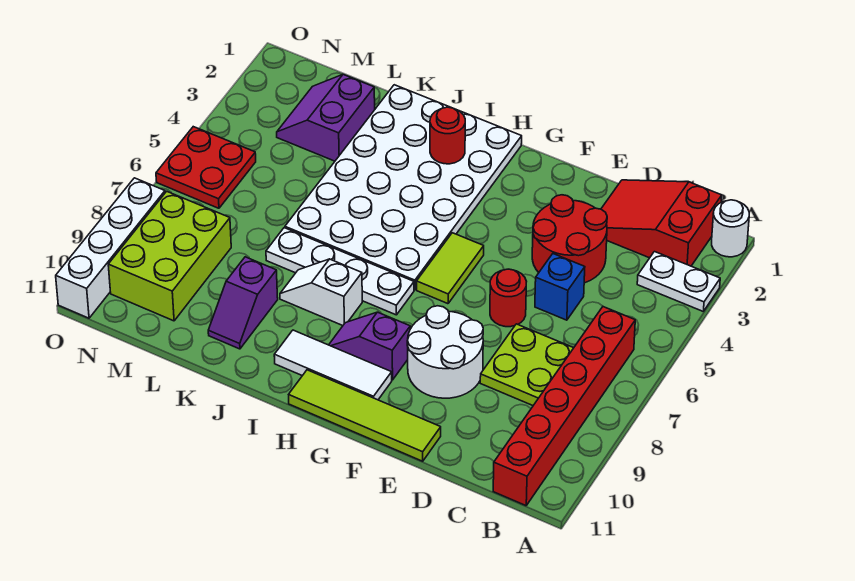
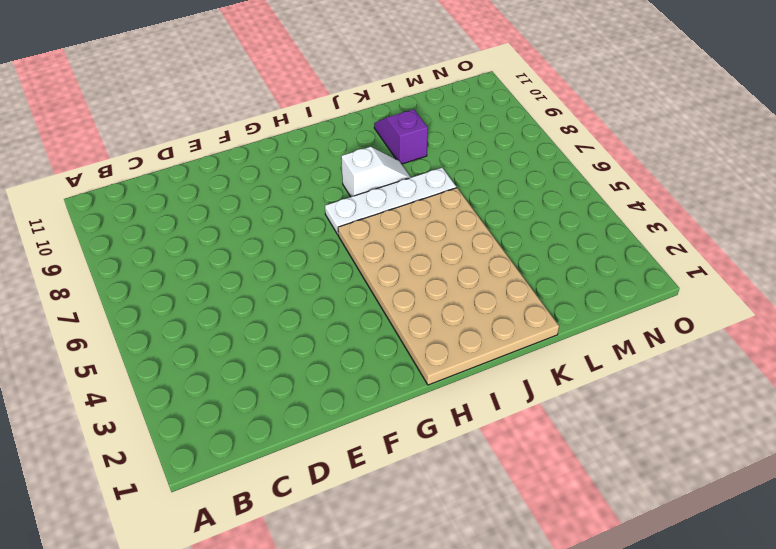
tan plate H1:K6 level 1 -> white plate H1:K6 level 1
none -> white round brick A1 level 1
none -> white plate A3:B3 level 1
none -> red slope B1:D2 level 1 top B

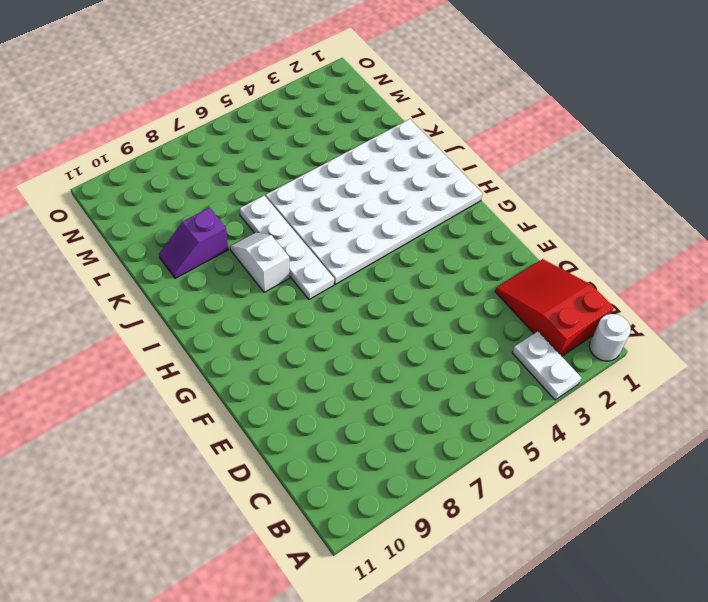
none -> red brick B6:B11 level 1
none -> lime plate C7:D8 level 1
none -> red round brick D3:E4 level 1

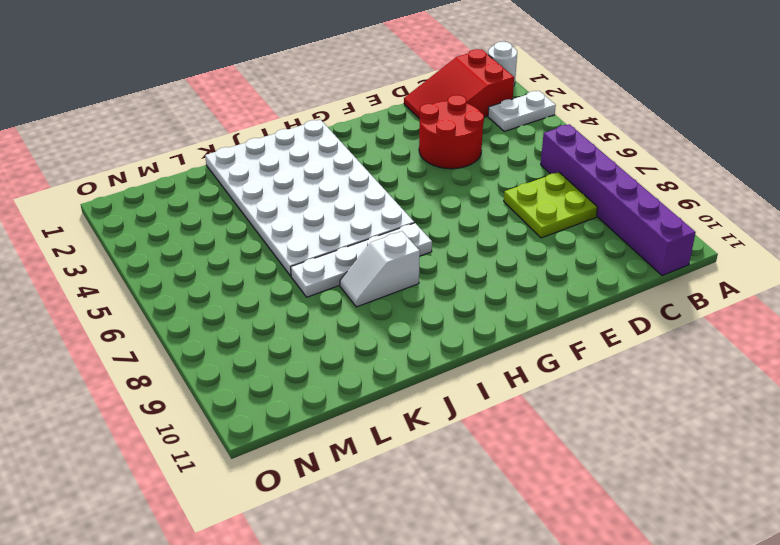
purple brick B6:B11 level 1 -> red brick B6:B11 level 1
none -> blue brick D5 level 1
none -> red round brick E6 level 1
none -> white round brick E8:F9 level 1

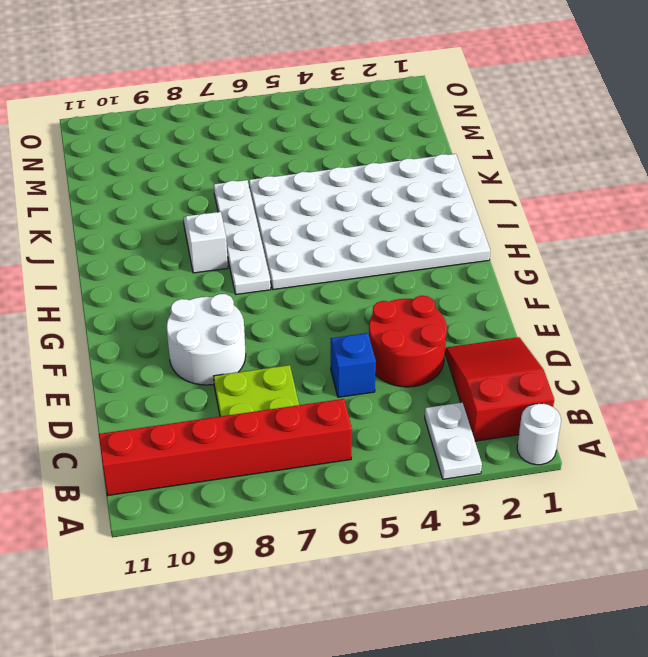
none -> red round brick E6 level 1
none -> lime tile E11:H11 level 1
none -> lime tile G5:G6 level 1

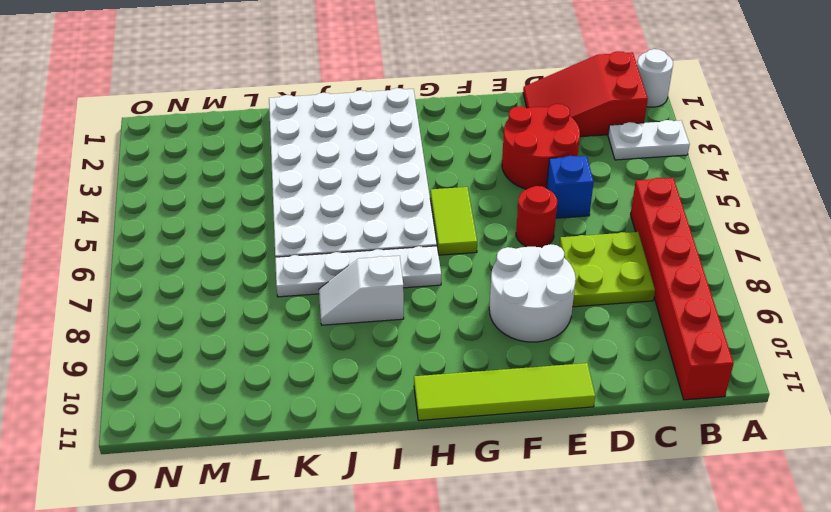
none -> purple slope G9:H9 level 1 top G
none -> white tile G10:I10 level 1
none -> purple slope K9:K10 level 1 top 9

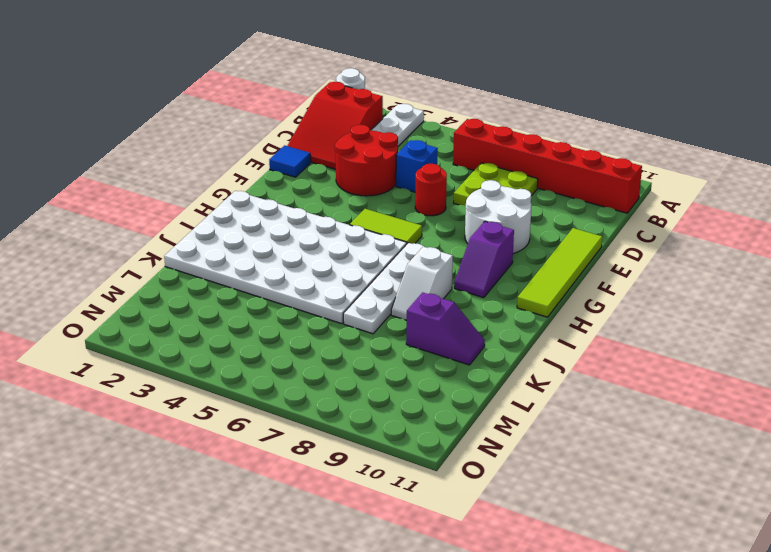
blue tile E1 level 1 -> none
none -> white tile G10:I10 level 1
none -> purple slope L2:M3 level 1 top L
none -> lime brick M8:N10 level 1

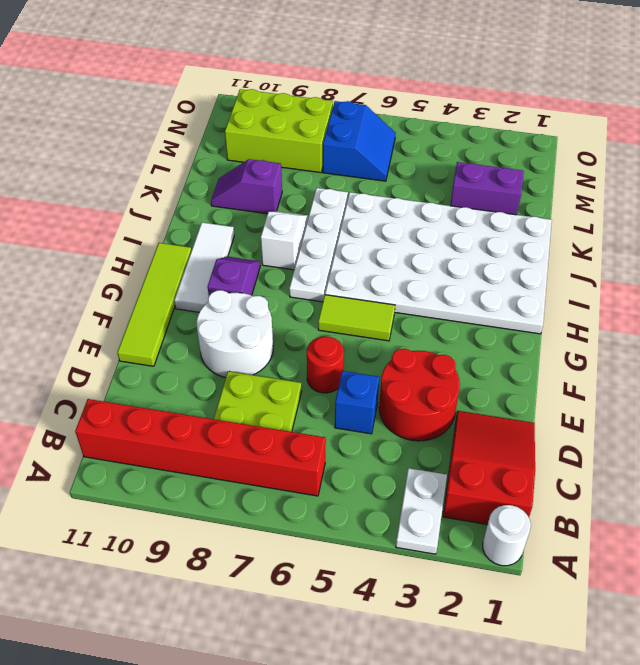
blue slope M6:N7 level 1 top 7 -> red plate N5:O6 level 1
none -> white brick O8:O11 level 1
none -> red round brick I2 level 2

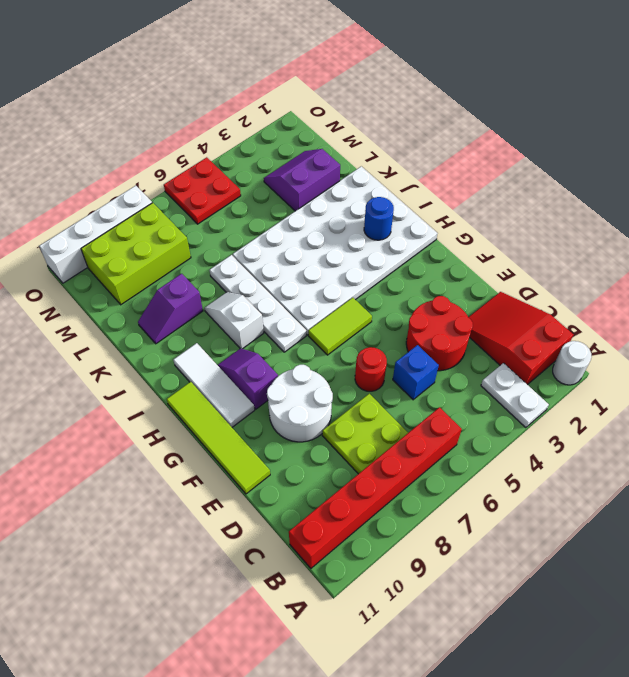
blue round brick I2 level 2 -> red round brick I2 level 2

